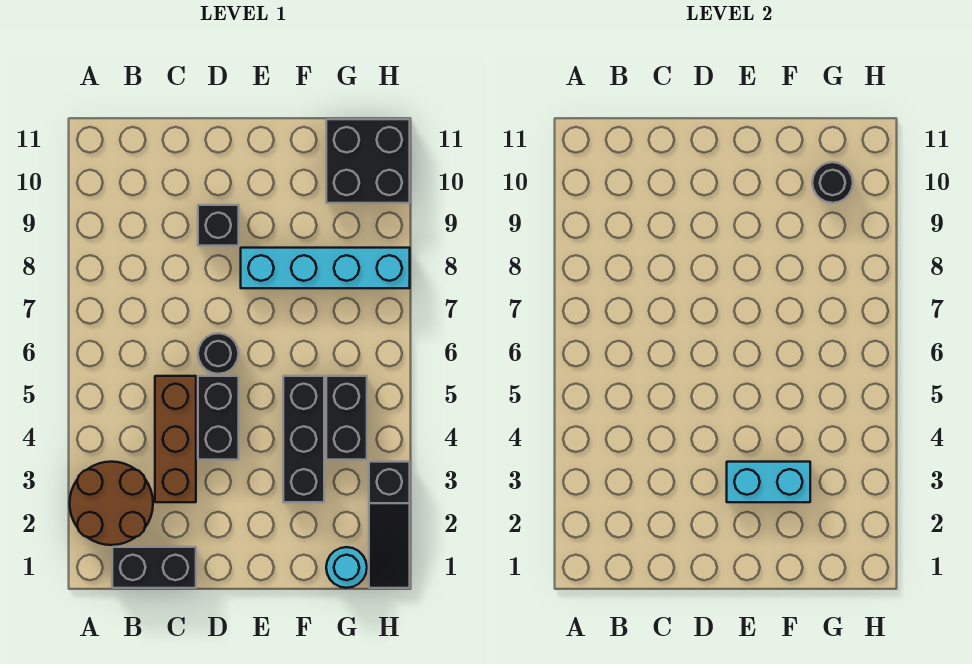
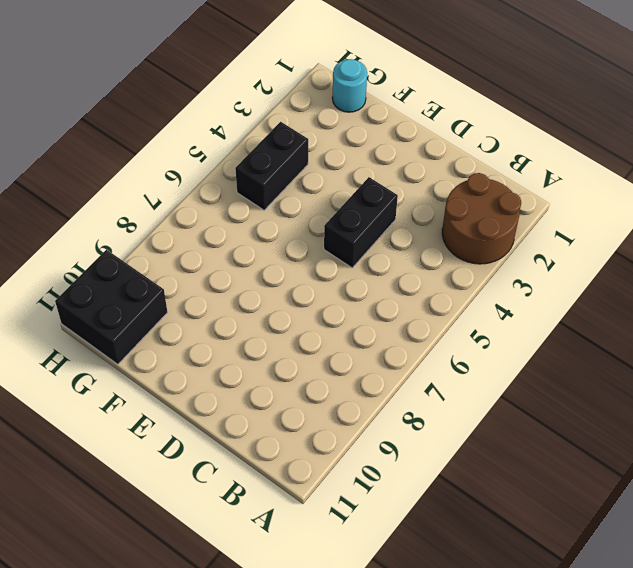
none -> black brick B1:C1 level 1
none -> brown brick C3:C5 level 1
none -> black round brick D6 level 1

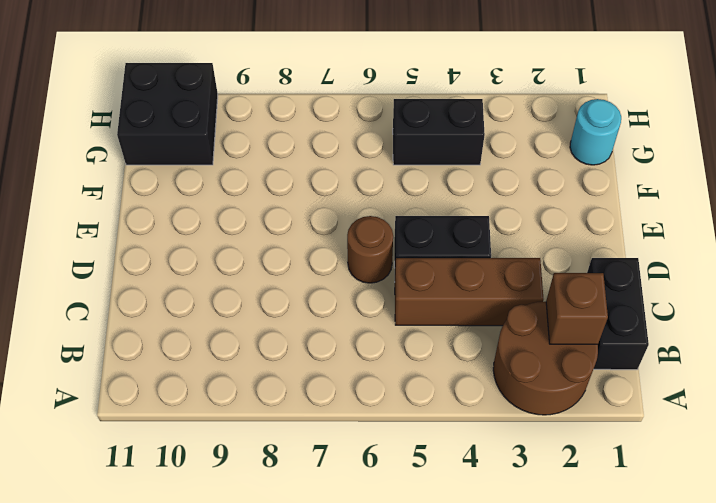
brown brick B2 level 2 -> none
brown round brick D6 level 1 -> black round brick D6 level 1
none -> black brick D9 level 1
none -> cyan brick E8:H8 level 1
none -> black brick F3:F5 level 1

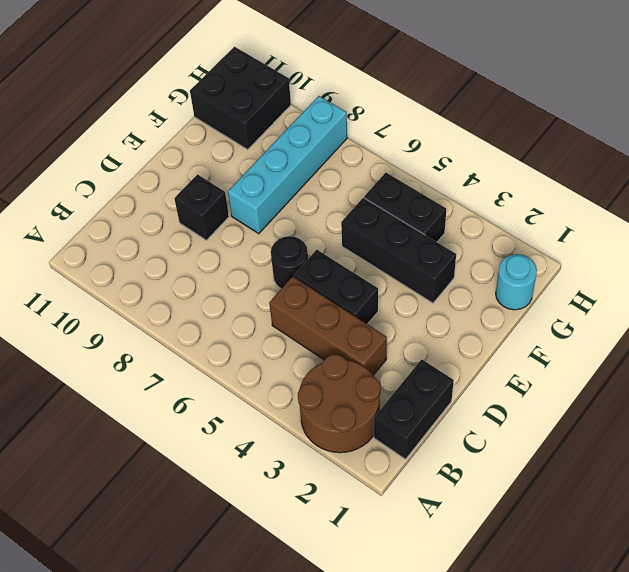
none -> black slope H1:H3 level 1 top 3
none -> cyan brick E3:F3 level 2
none -> black round brick G10 level 2

